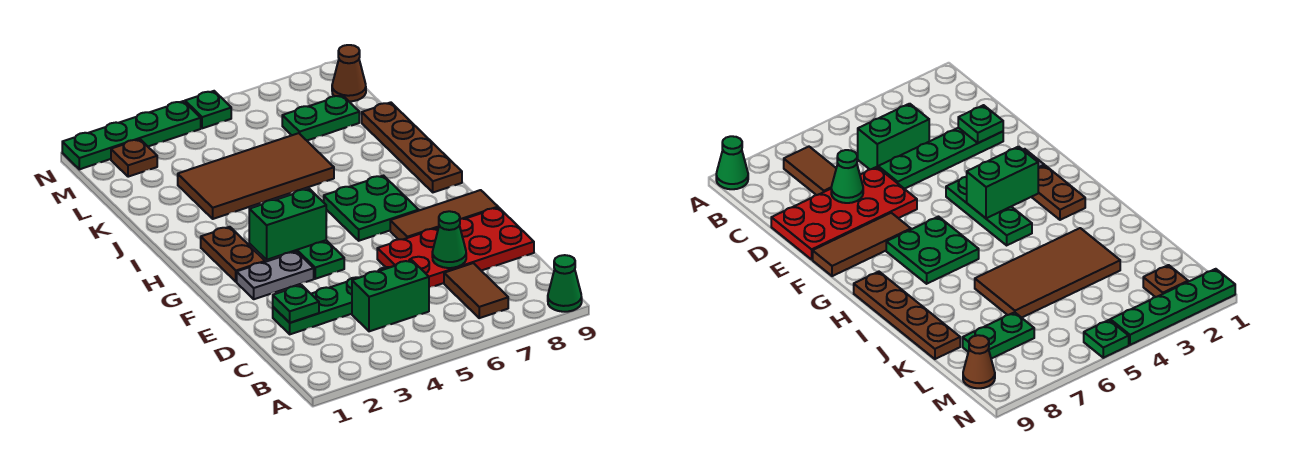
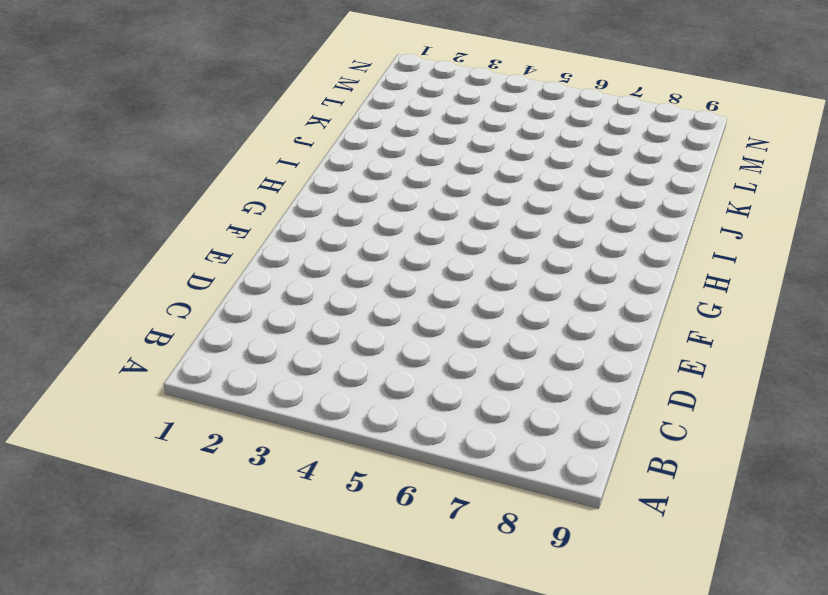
none -> green cone A9 level 1
none -> brown tile B7:C7 level 1
none -> green brick C4:C5 level 1

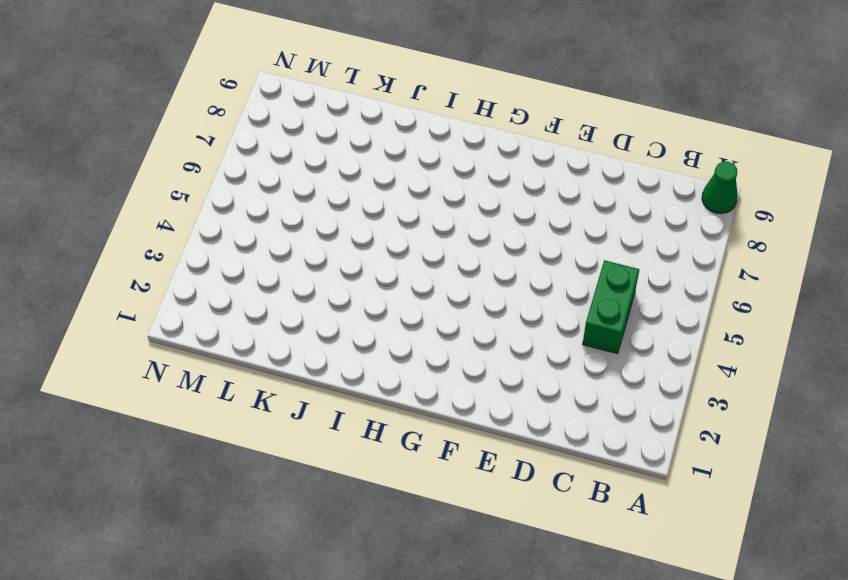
none -> brown tile B7:C7 level 1
none -> green plate D2:D5 level 1
none -> red plate D6:E9 level 1

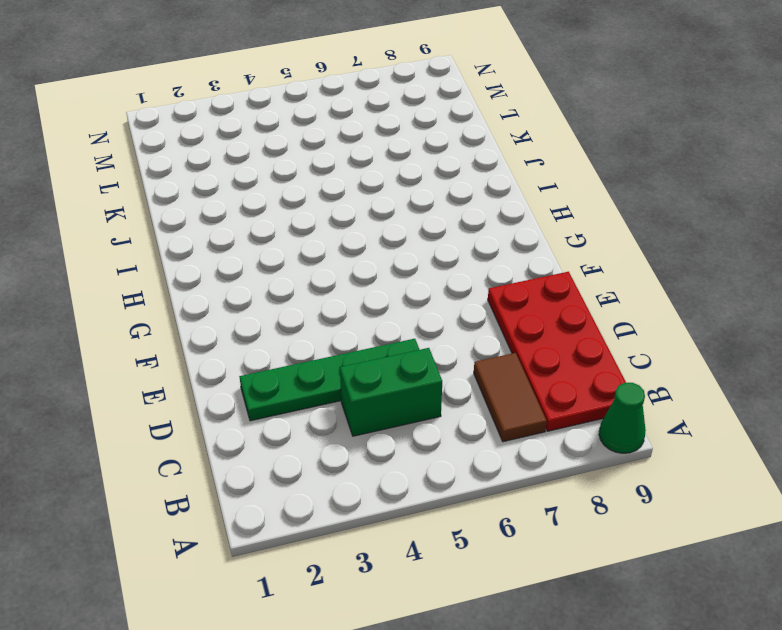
red plate B8:E9 level 1 -> red plate D6:E9 level 1
none -> grey plate F2:F3 level 1
none -> green plate F4:H4 level 1
none -> brown tile F7:F9 level 1

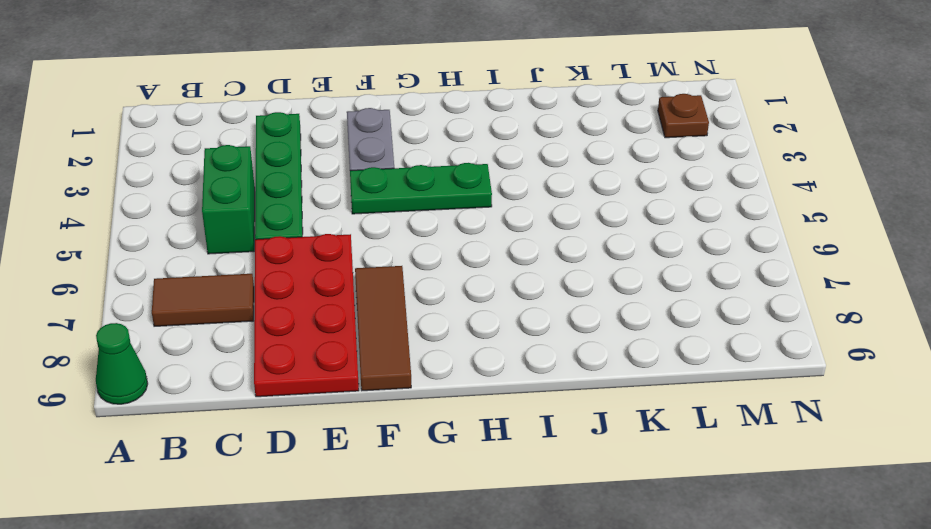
none -> brown plate G2:H2 level 1
none -> green plate G6:H7 level 1
none -> brown plate H9:K9 level 1

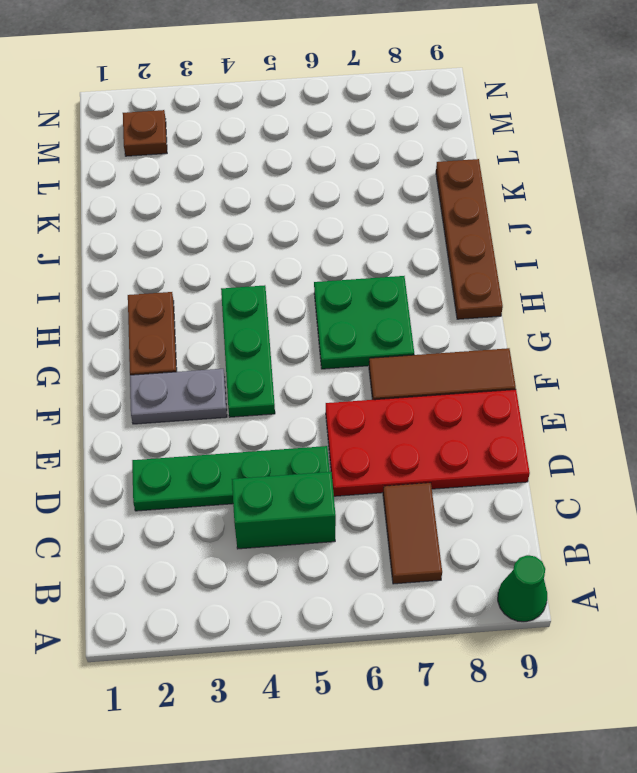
none -> brown tile J3:K6 level 1
none -> green plate L7:L8 level 1
none -> brown cone M9 level 1

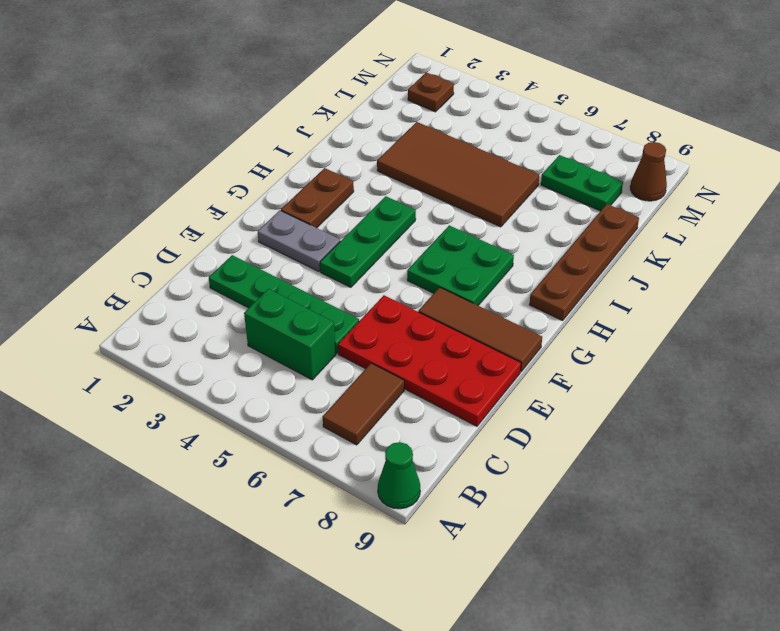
none -> green plate N1:N4 level 1
none -> green plate N5 level 1
none -> green plate D2 level 2

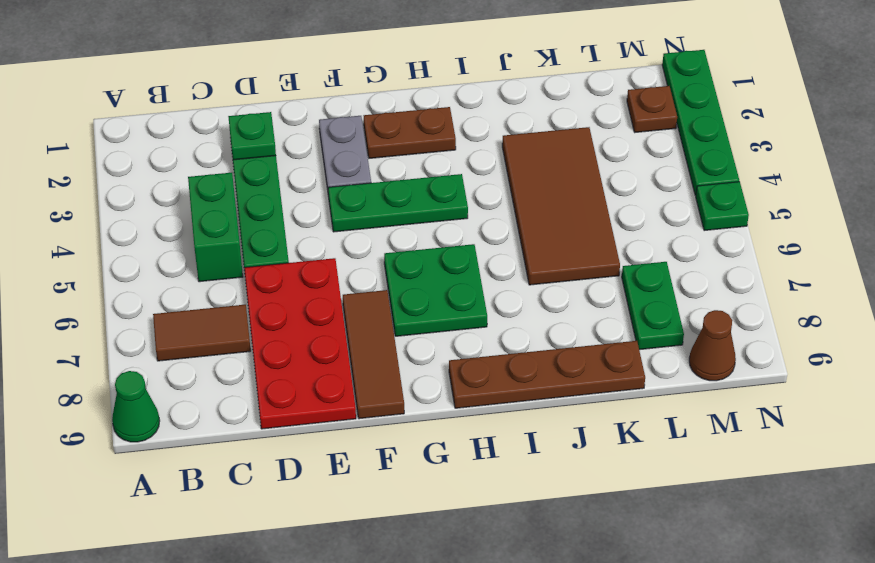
none -> green cone D7 level 2
none -> green brick G3:G4 level 2

